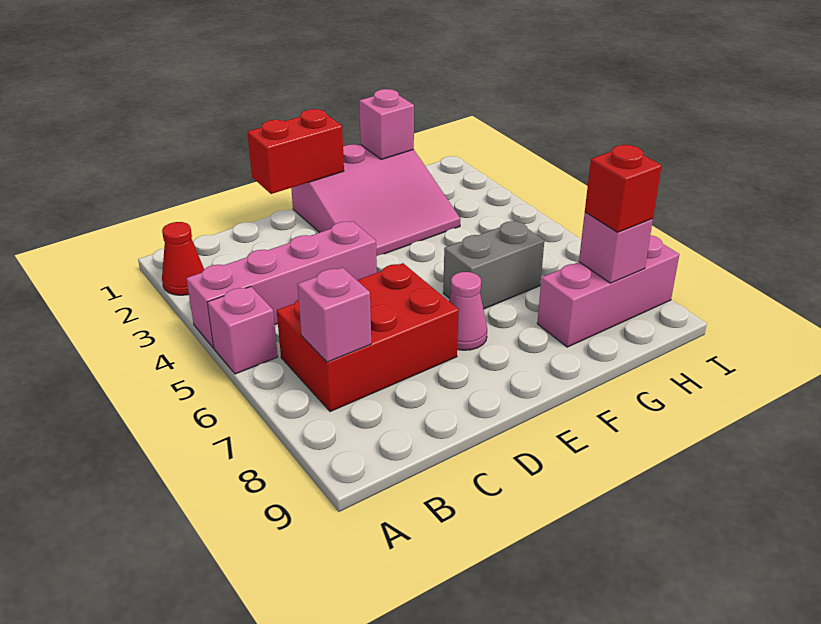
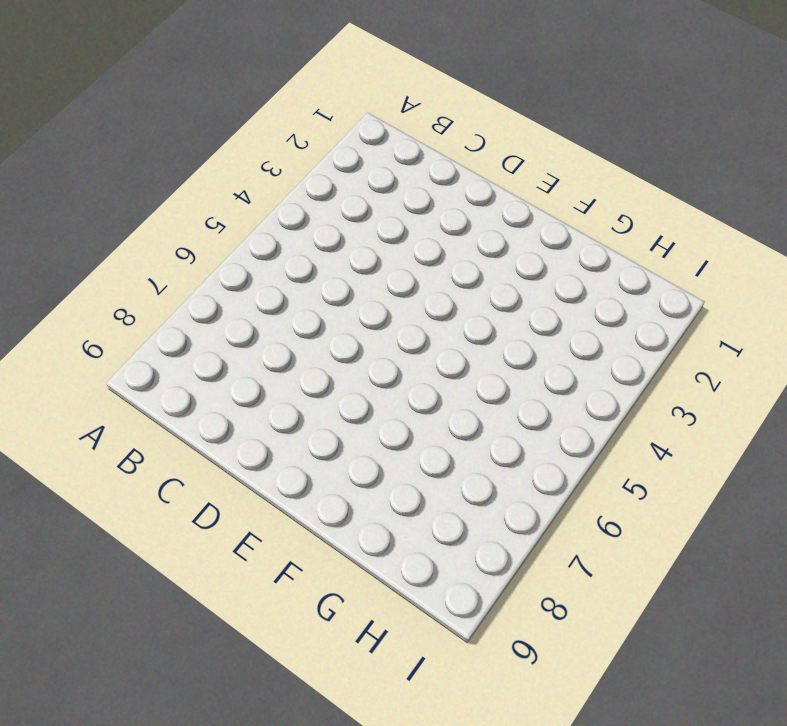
none -> red cone A2 level 1
none -> pink brick A4:D4 level 1
none -> pink brick A5 level 1

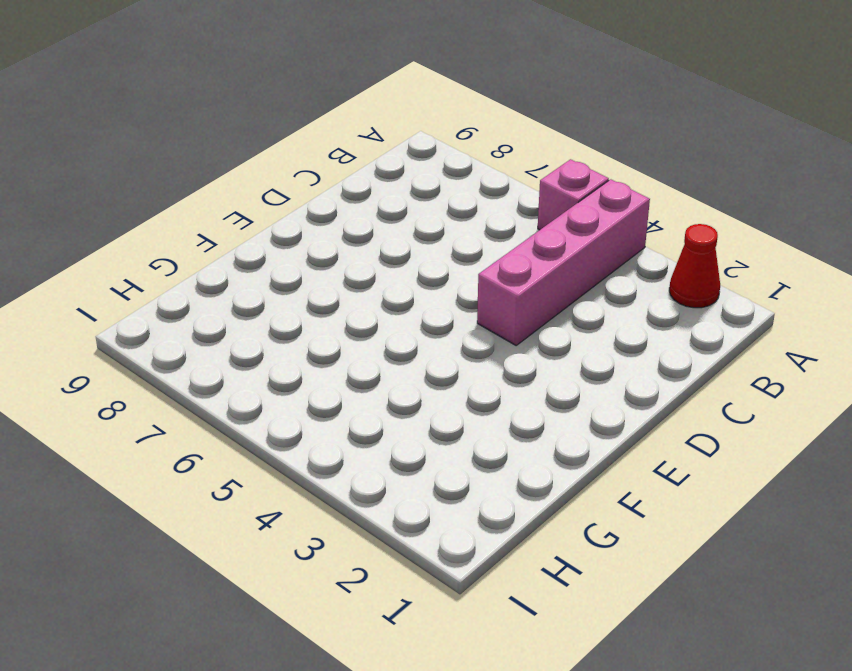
none -> red brick B6:D7 level 1
none -> pink slope E1:G3 level 1 top 1
none -> pink cone E7 level 1

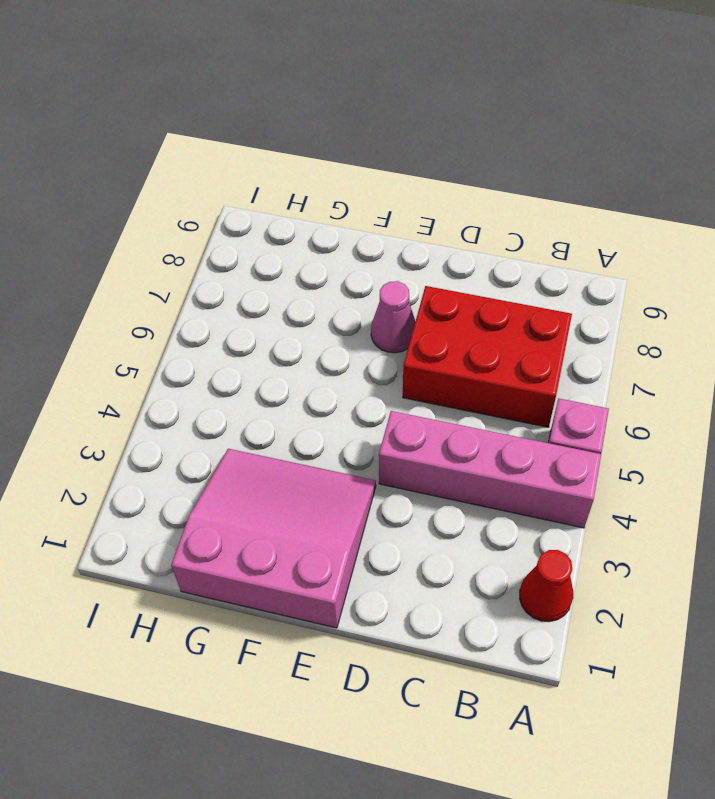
none -> grey brick F6:G6 level 1
none -> pink brick G8:I8 level 1
none -> pink brick B7 level 2

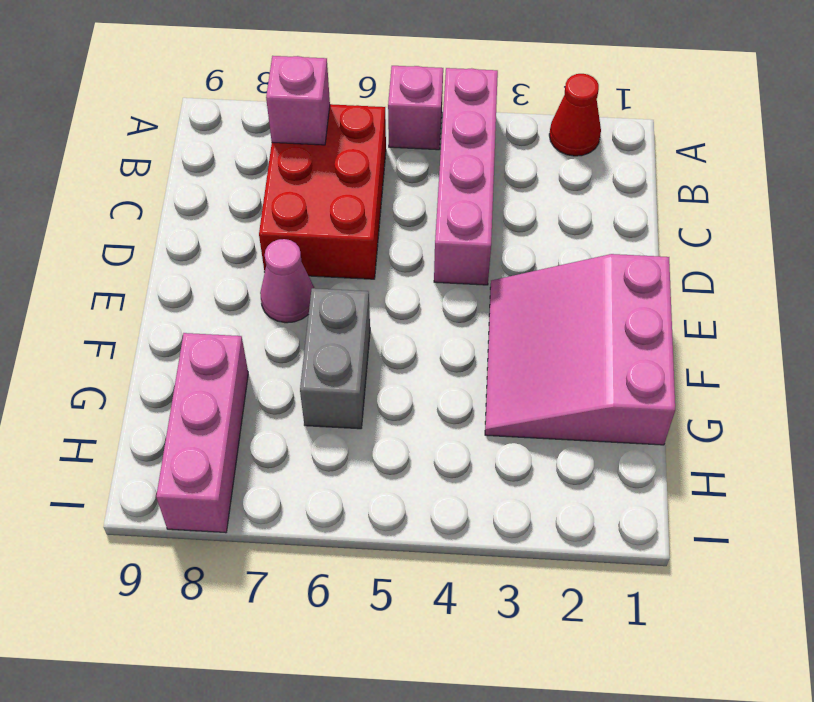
none -> red brick D1:E1 level 2
none -> pink brick G1 level 2
none -> pink brick H8 level 2

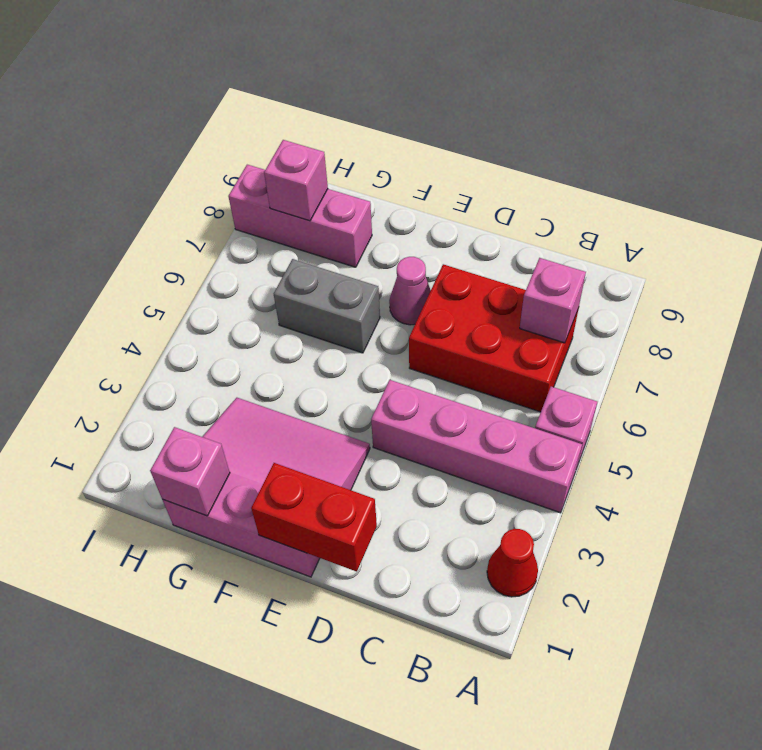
none -> red brick H8 level 3

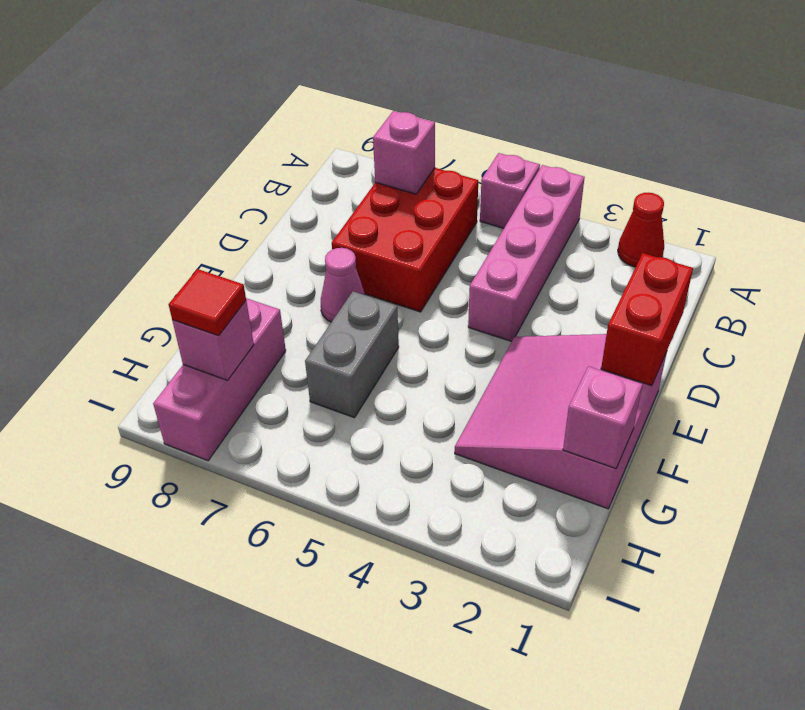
red tile H8 level 3 -> red brick H8 level 3

